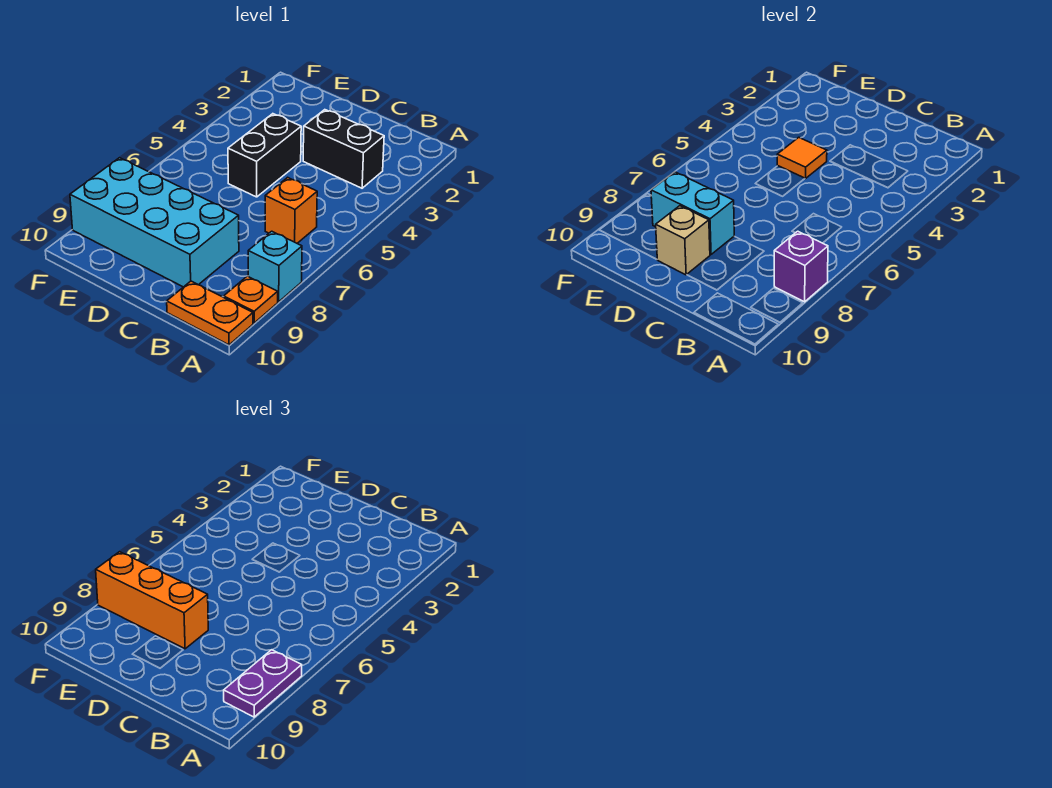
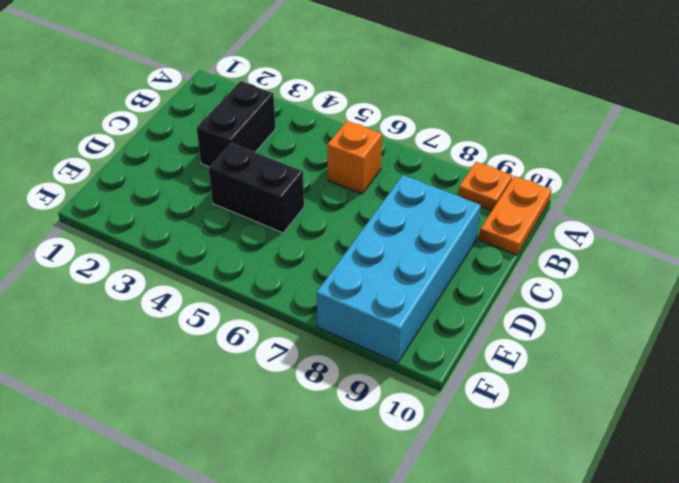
none -> cyan brick A8 level 1
none -> purple brick A8 level 2
none -> orange tile D4 level 2

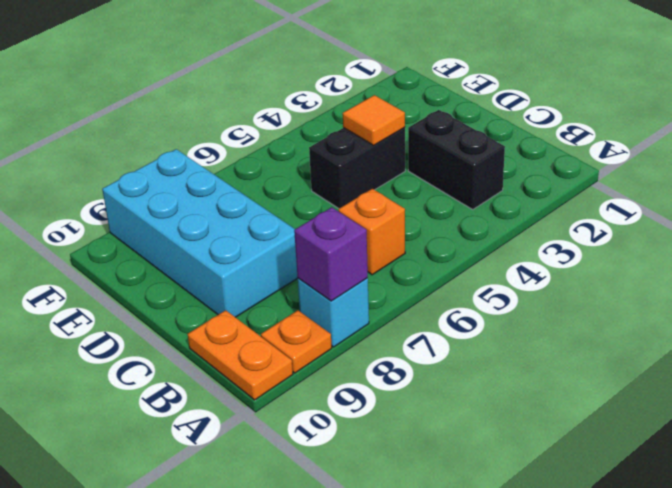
none -> cyan brick D8:E8 level 2
none -> tan brick D9 level 2
none -> purple plate A8:A9 level 3

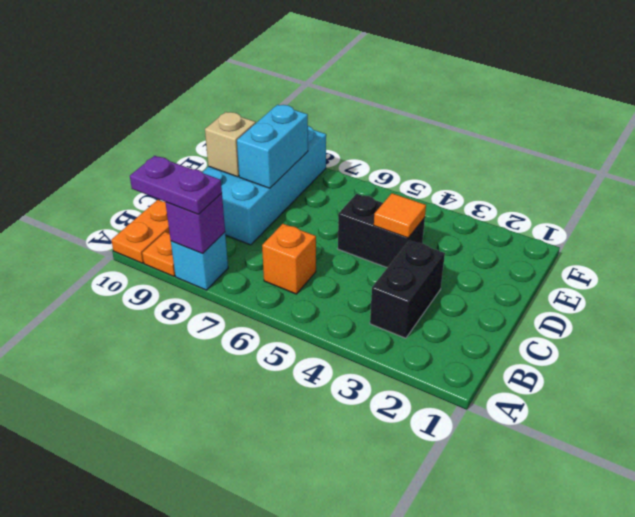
none -> orange brick D8:F8 level 3

